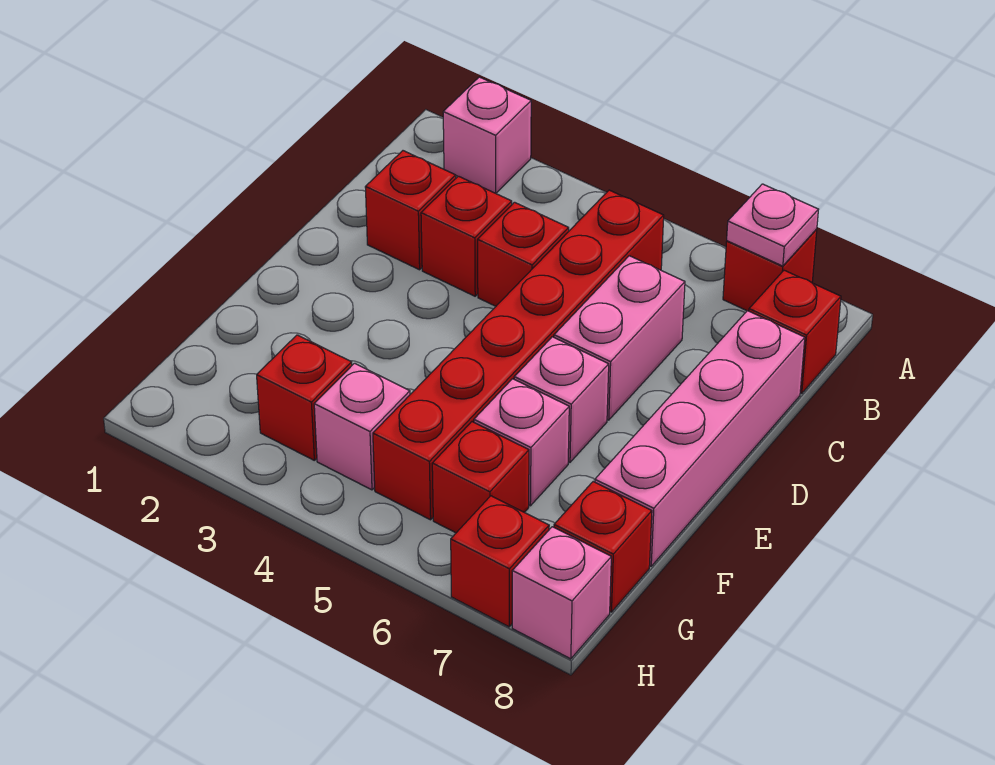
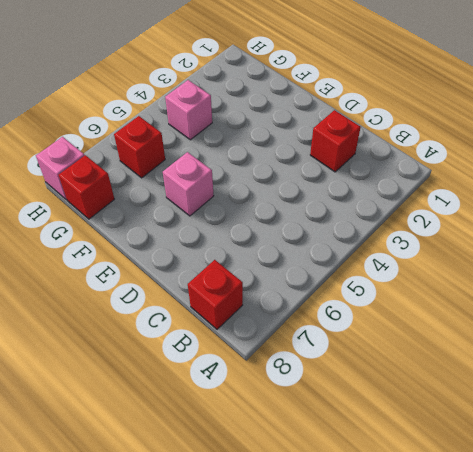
none -> pink brick A2 level 1
none -> red brick A7 level 1
none -> red brick B5:G5 level 1

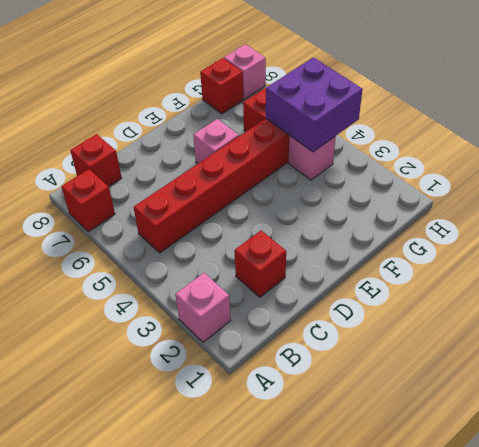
purple brick G4:H5 level 2 -> none
none -> red brick C3 level 1
none -> red brick C4 level 1
none -> pink brick C6:D6 level 1

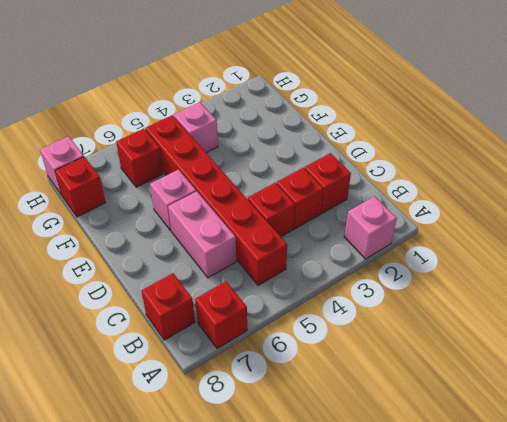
none -> pink brick C8:F8 level 1
none -> pink brick F6 level 1
none -> red brick G3 level 1

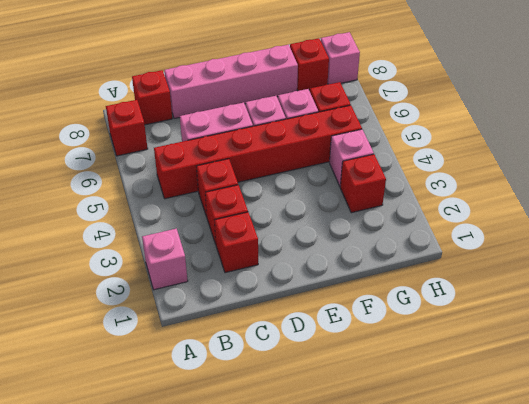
none -> red brick H7 level 1
none -> pink plate A7 level 2

